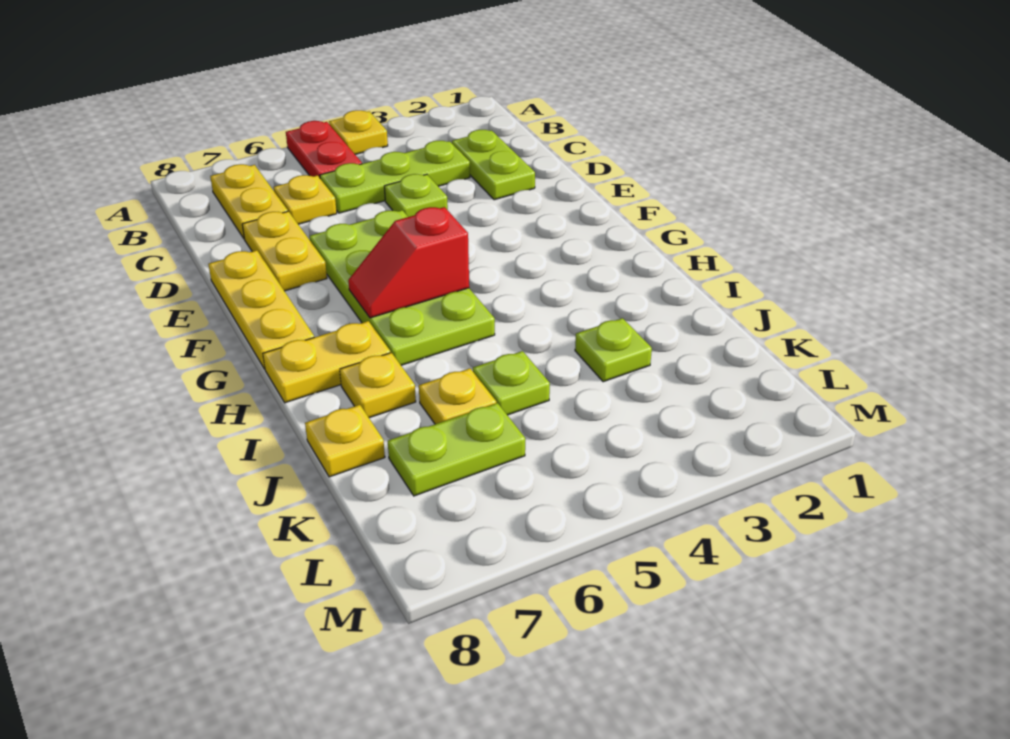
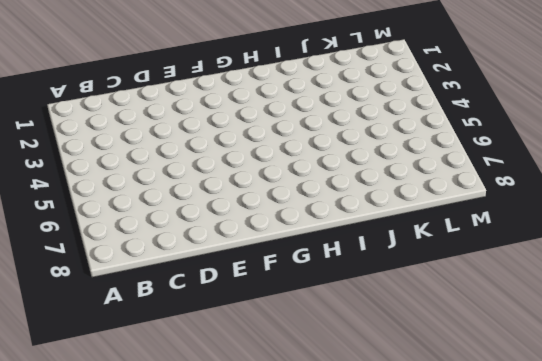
none -> yellow plate A4 level 1
none -> red plate A5:B5 level 1
none -> yellow plate B7:C7 level 1

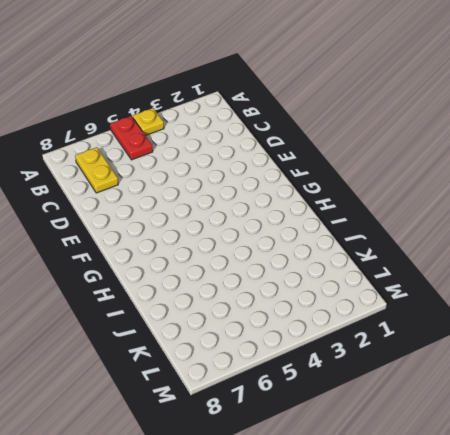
none -> lime plate C2:D2 level 1
none -> lime plate C3:C5 level 1
none -> yellow plate C6 level 1

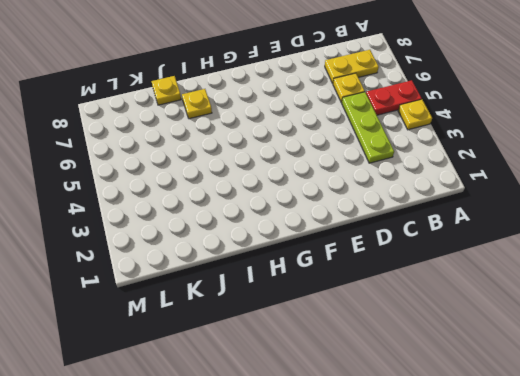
none -> lime plate C2:D2 level 1
none -> lime plate D4 level 1
none -> yellow plate D7:E7 level 1

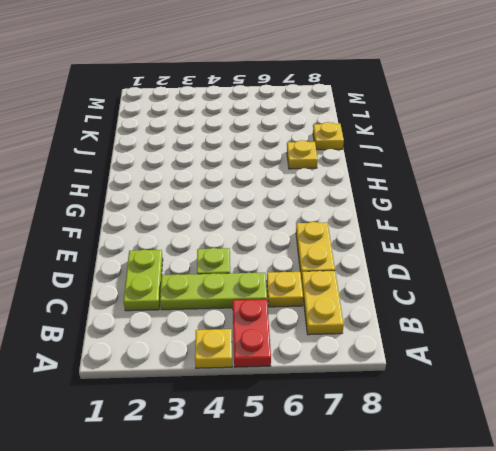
none -> lime plate E5:H6 level 1
none -> yellow plate E8:G8 level 1
none -> yellow plate H7:H8 level 1

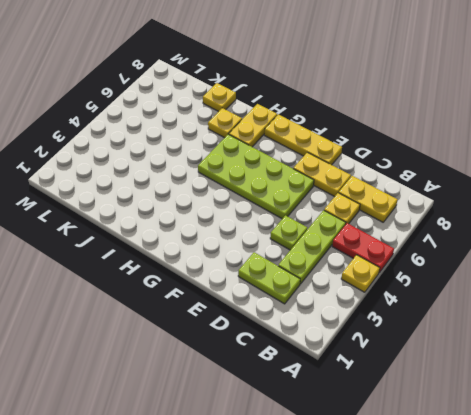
none -> lime plate J3 level 1
none -> lime plate J5 level 1
none -> yellow plate J6 level 1

